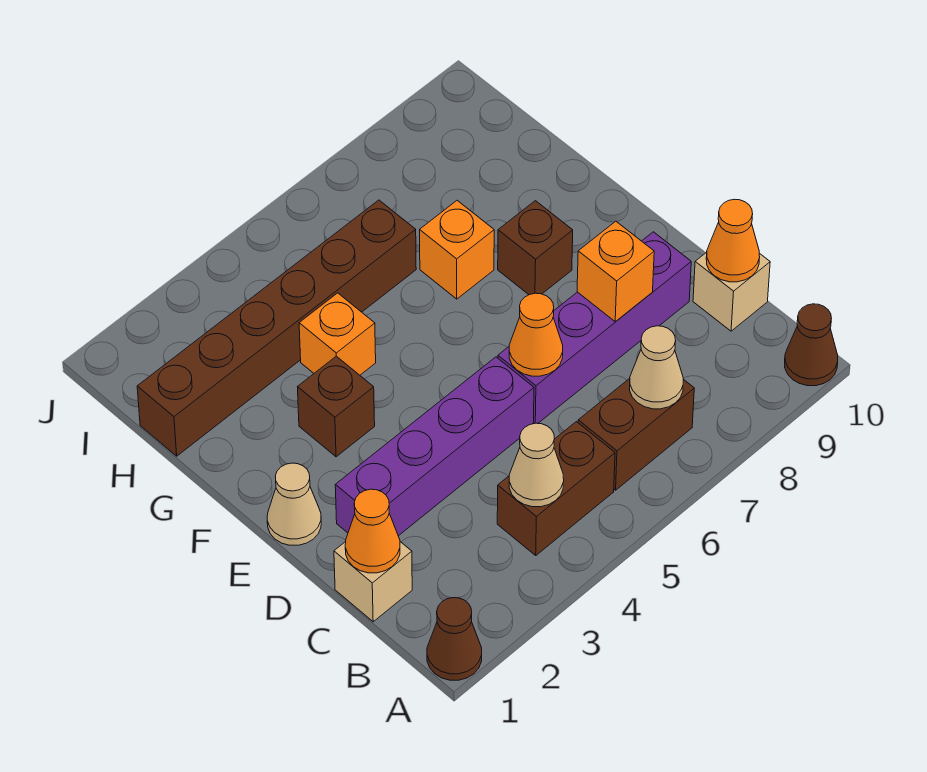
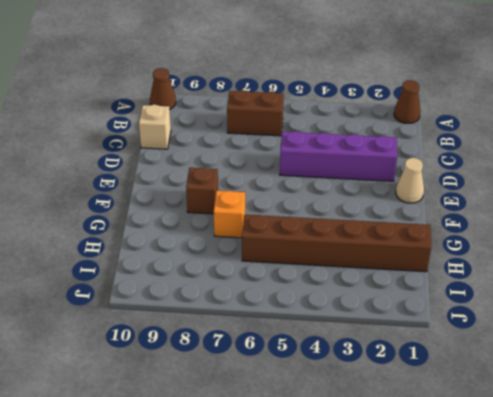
none -> brown brick B4:B5 level 1
none -> tan brick C1 level 1
none -> purple brick D6:D9 level 1

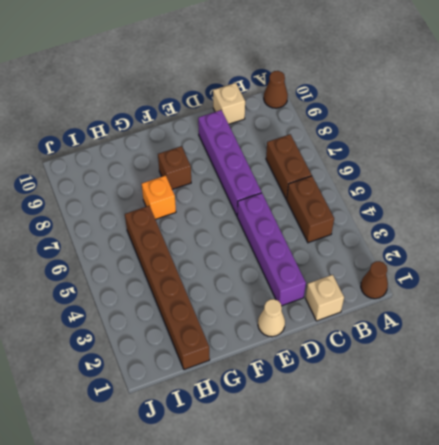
none -> brown brick F3 level 1
none -> orange brick G4 level 1
none -> tan cone B4 level 2

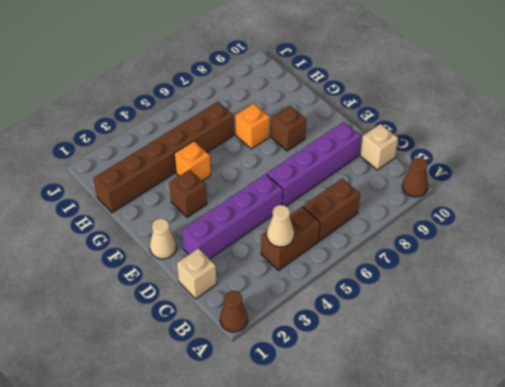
none -> tan cone B7 level 2
none -> orange cone C1 level 2
none -> orange cone C10 level 2

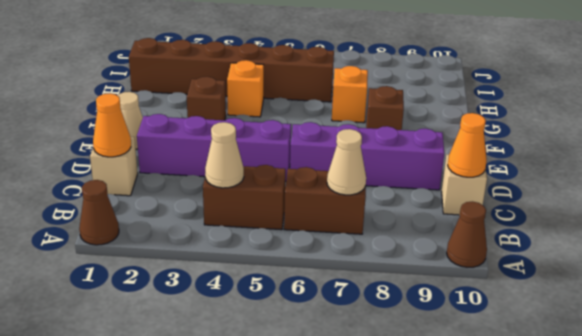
none -> orange cone D6 level 2
none -> orange brick D8 level 2

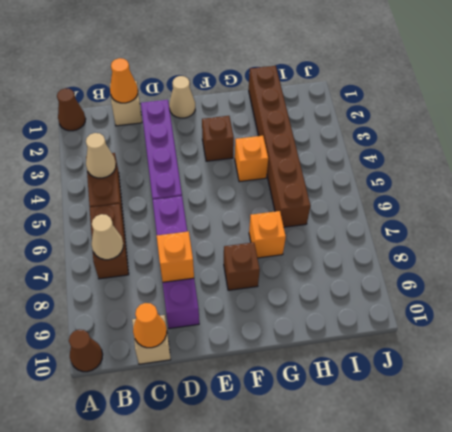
none -> orange cone D6 level 2

